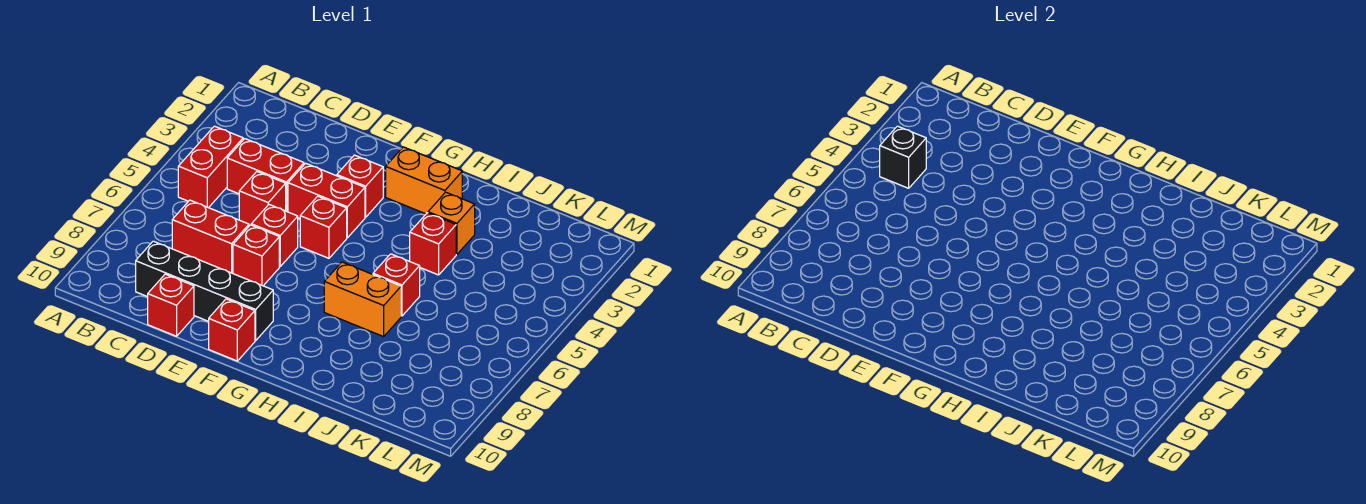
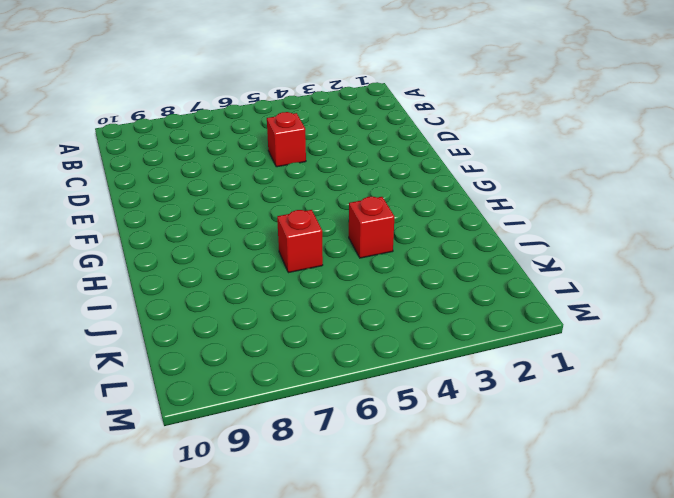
none -> red brick B4:B5 level 1
none -> red brick C4:D4 level 1
none -> red brick C7:D7 level 1

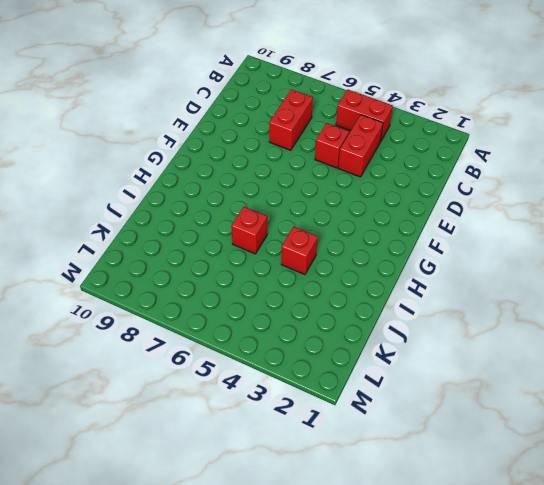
none -> black brick C9:F9 level 1
none -> red brick D10 level 1
none -> red brick E4:F4 level 1

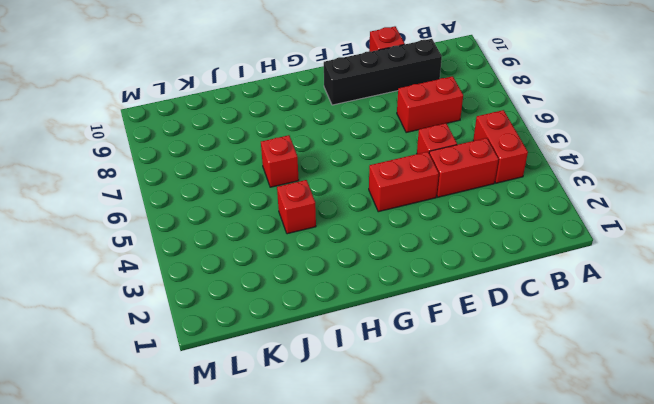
none -> red brick E6 level 1
none -> red brick E7 level 1
none -> red brick F3 level 1

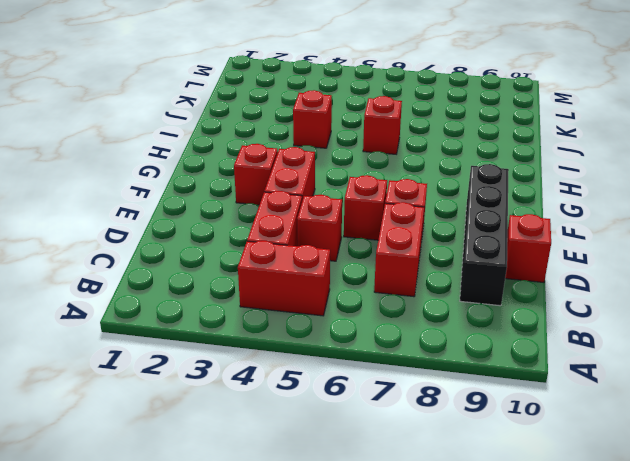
none -> red brick F5 level 1
none -> red brick F10 level 1
none -> orange brick G2:H2 level 1

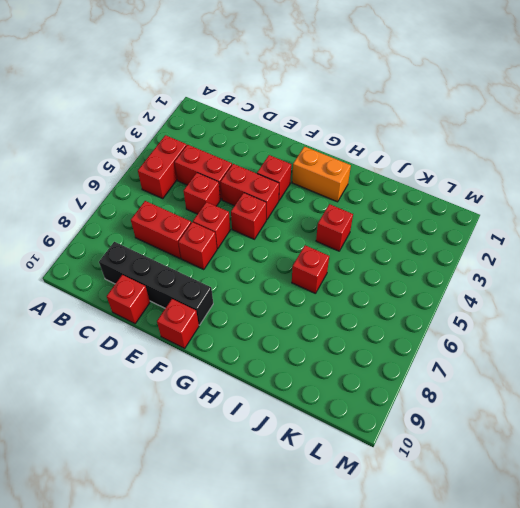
none -> orange brick H7:I7 level 1
none -> orange brick I3 level 1
none -> black brick B4 level 2

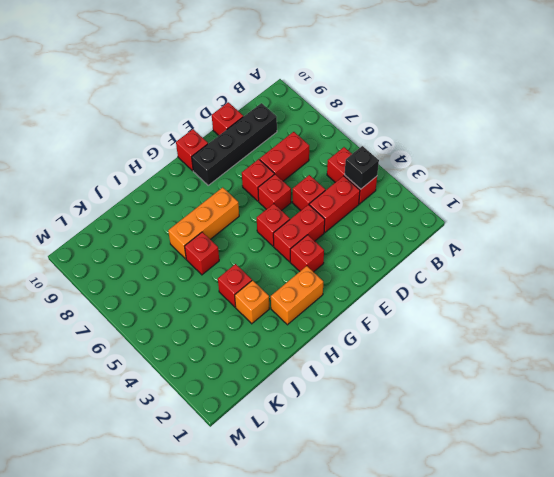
orange brick G7:I7 level 1 -> orange brick H7:I7 level 1

